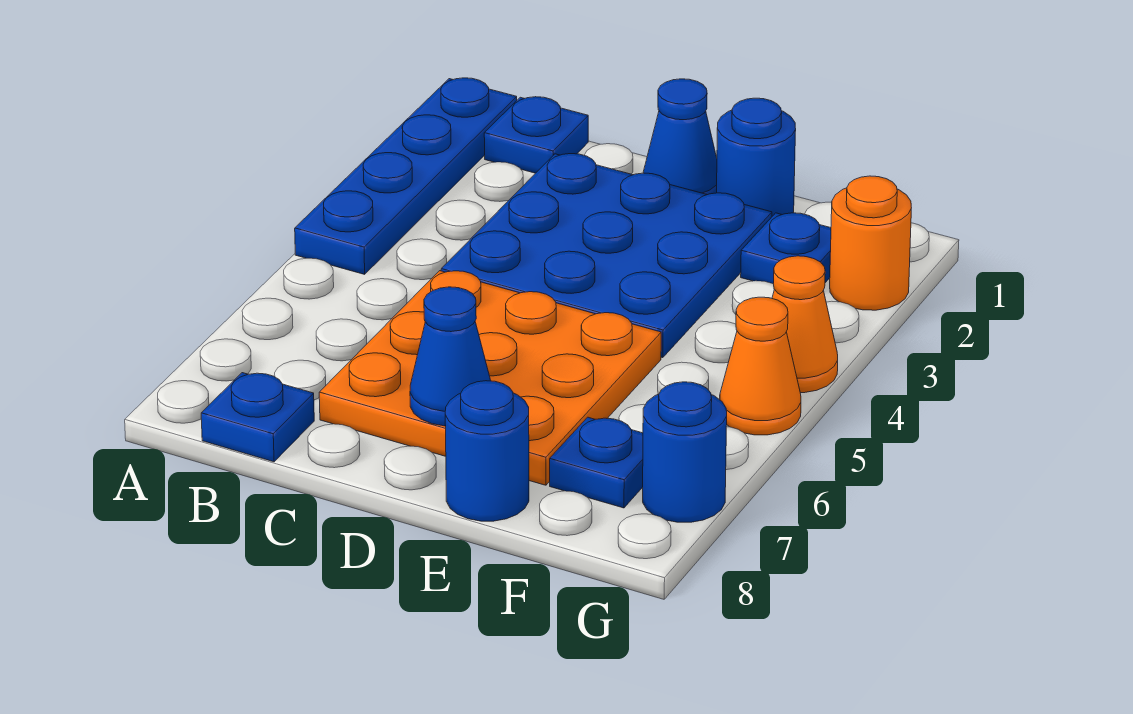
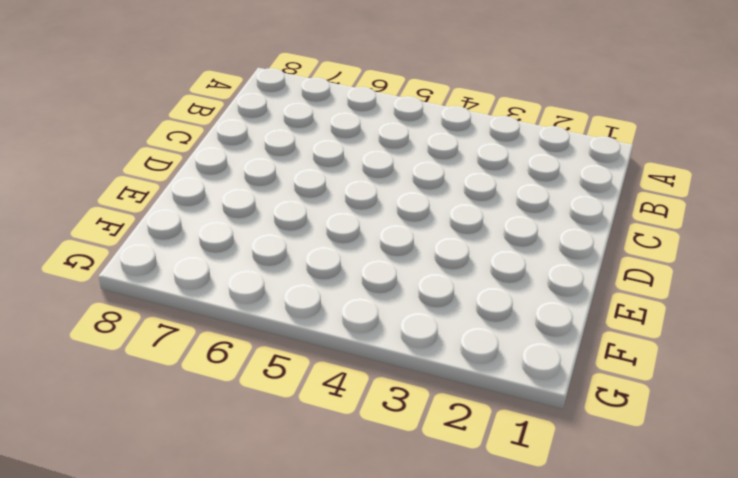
none -> blue plate A1:A4 level 1
none -> blue plate B1 level 1
none -> blue plate B8 level 1

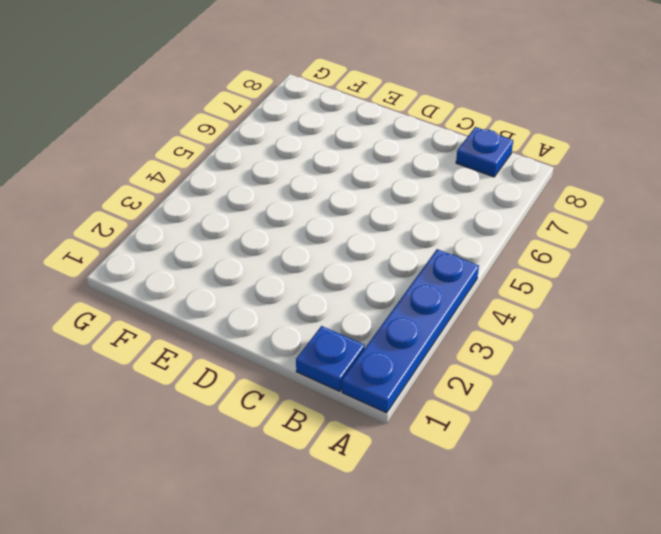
none -> blue plate C2:E4 level 1
none -> orange plate C5:E7 level 1
none -> blue cone D1 level 1

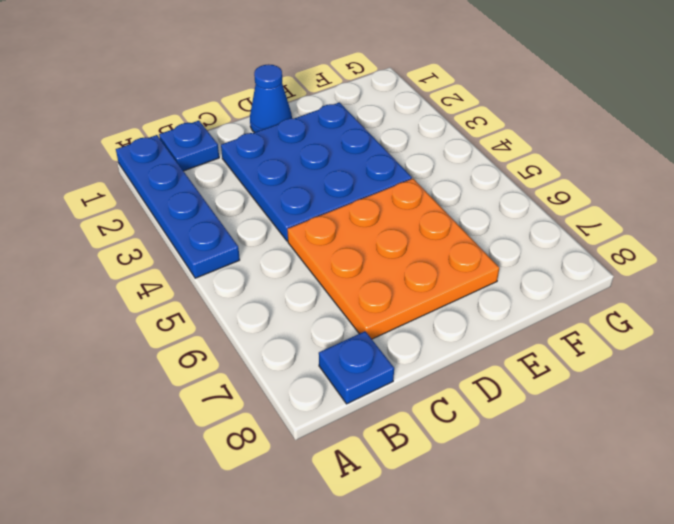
none -> blue round brick E1 level 1
none -> blue round brick E8 level 1
none -> blue plate F2 level 1

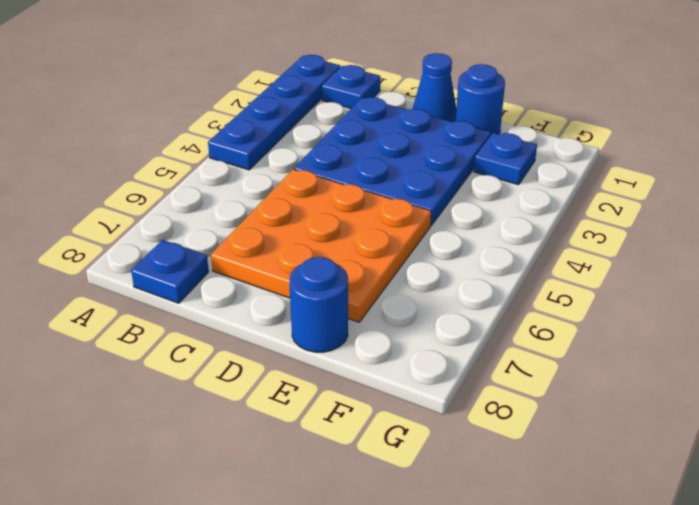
none -> blue plate F7 level 1
none -> orange round brick G2 level 1
none -> orange cone G4 level 1

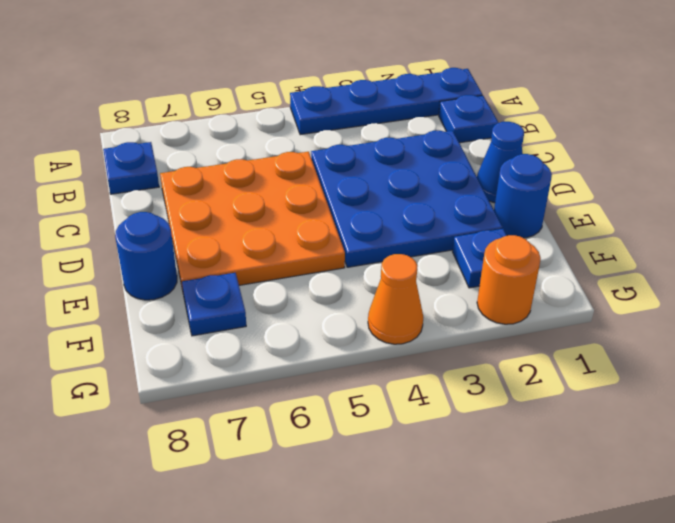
none -> orange cone G5 level 1
none -> blue round brick G7 level 1
none -> blue cone D7 level 2

